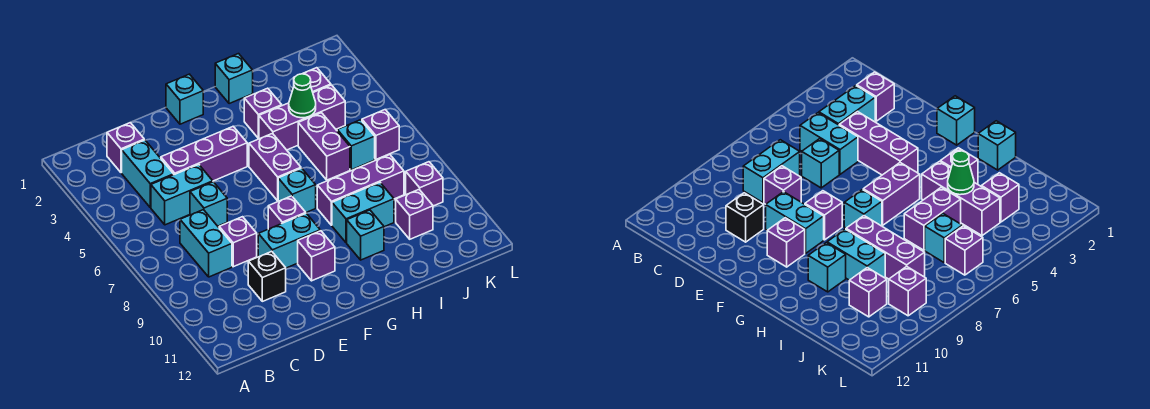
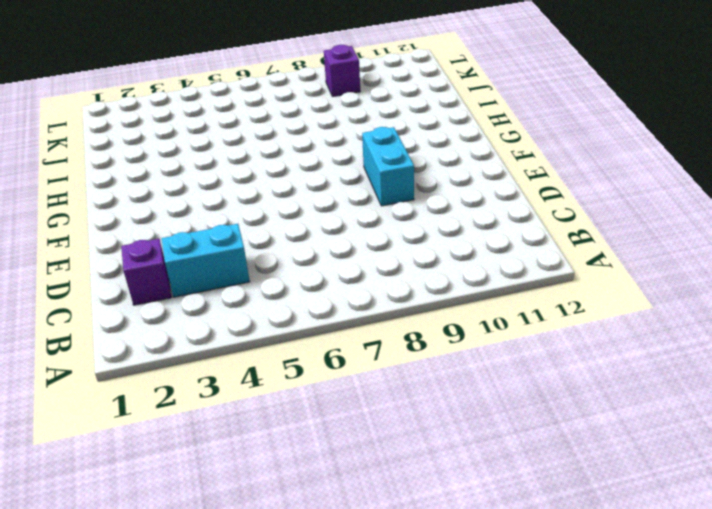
none -> cyan brick C5:D5 level 1
none -> cyan brick C7:C8 level 1
none -> purple brick D4:F4 level 1

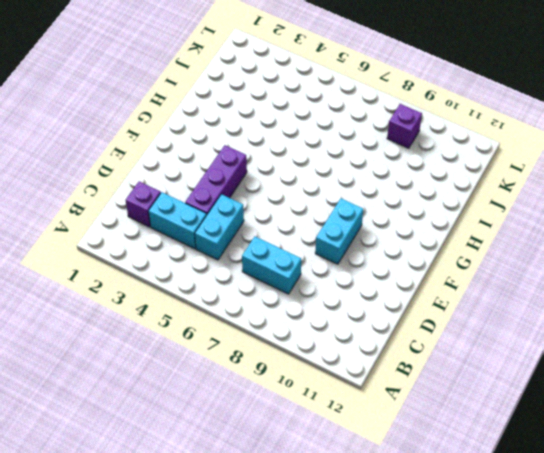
none -> cyan brick D6 level 1
none -> purple brick D8 level 1
none -> black brick D10 level 1

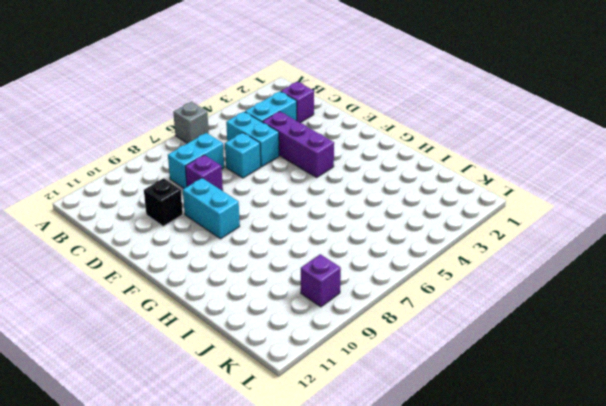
grey brick A6 level 1 -> none
none -> cyan brick F1 level 1
none -> purple brick F8 level 1
none -> purple brick F10 level 1

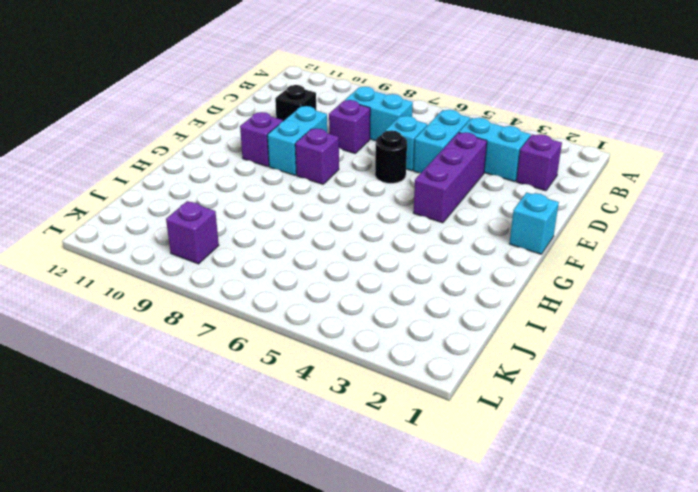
black round brick E6 level 1 -> none
none -> purple brick G5:G6 level 1
none -> cyan brick G7 level 1
none -> cyan brick H1 level 1

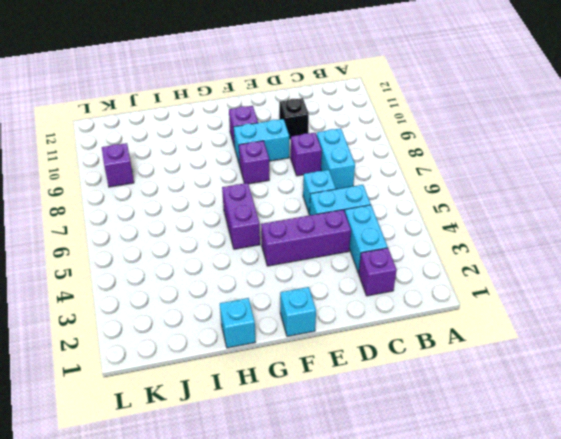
none -> cyan brick G7 level 1
none -> purple brick H3 level 1
none -> purple brick H4:J4 level 1

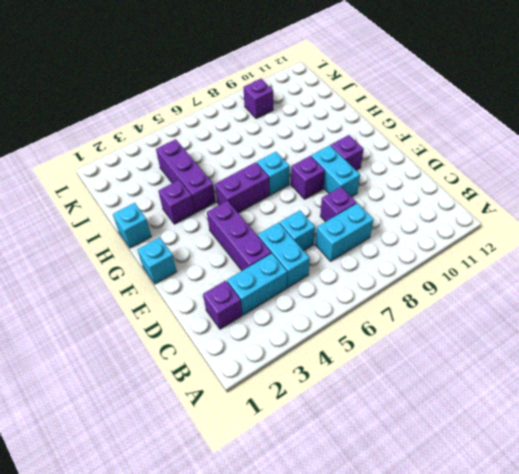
none -> black brick D10 level 1
none -> purple brick H8:J8 level 1
none -> cyan brick H9:I9 level 1

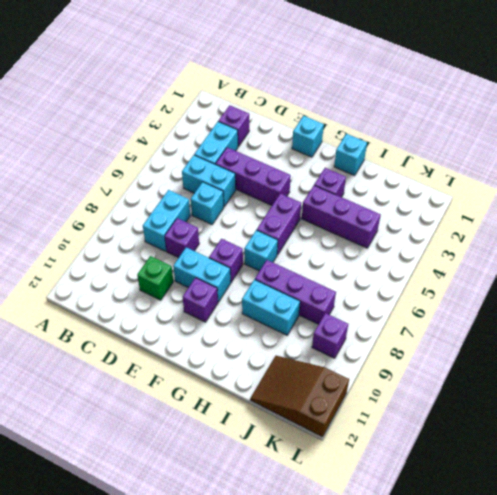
green brick D10 level 1 -> black brick D10 level 1
brown slope J11:L12 level 1 top L -> none
none -> cyan brick H10 level 1
none -> purple brick I5:I6 level 1
none -> purple brick J3 level 1

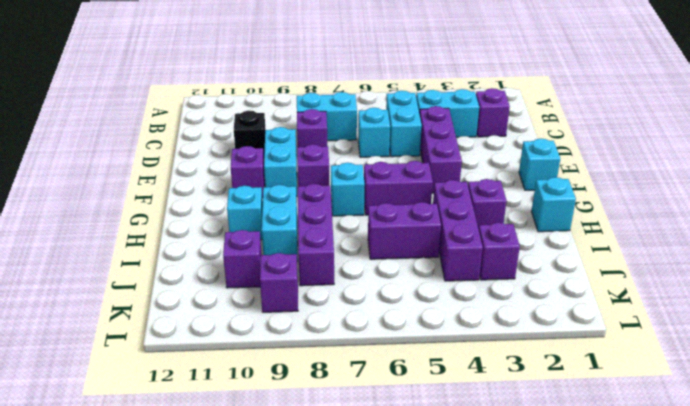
none -> cyan brick J6 level 1
none -> purple brick K6 level 1
none -> green cone I4 level 2

